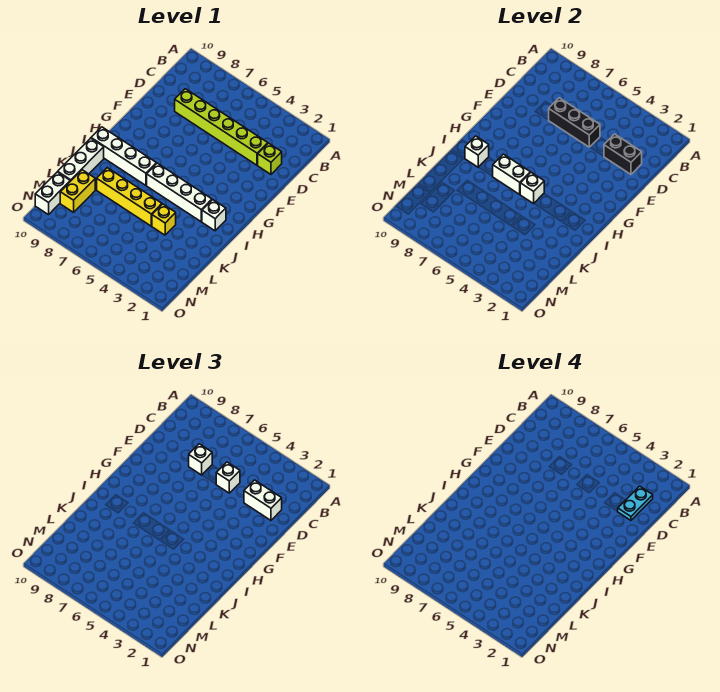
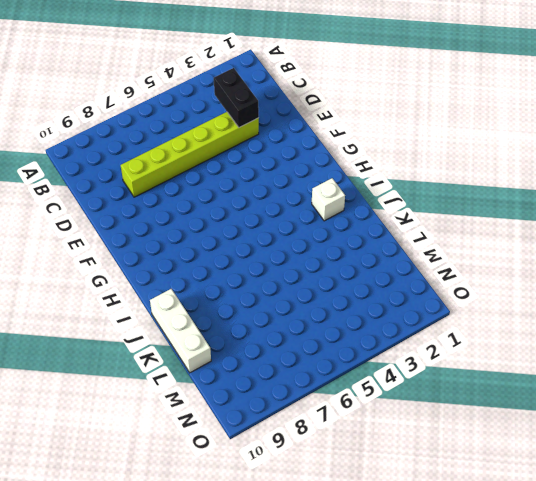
black brick C3:D3 level 2 -> black brick D2:D3 level 2
none -> lime brick D2 level 1
none -> white brick I3:I6 level 1
none -> white brick I7:I10 level 1

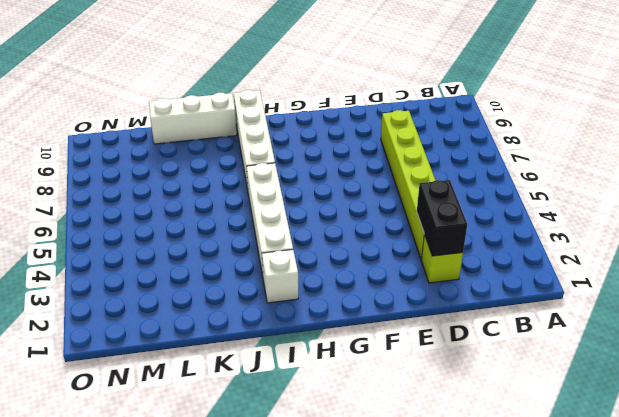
none -> yellow brick K4 level 1
none -> yellow brick K5:K8 level 1
none -> yellow brick L9:M9 level 1

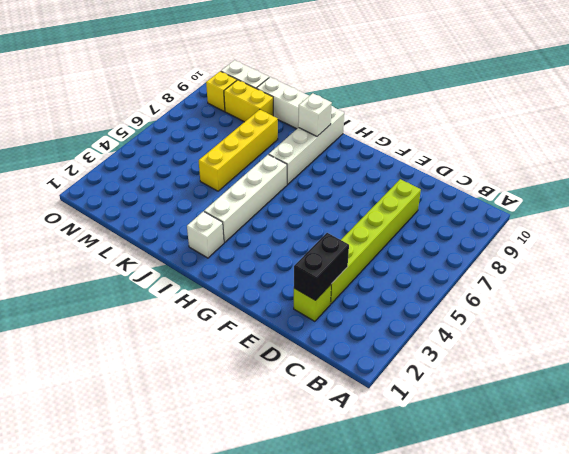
yellow brick N9 level 1 -> yellow brick K4 level 1
none -> black brick D5:D7 level 2
none -> white brick I5 level 2
none -> white brick I6:I7 level 2

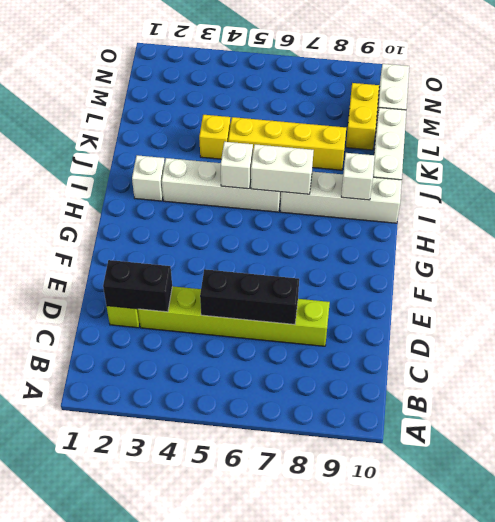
none -> white brick D2:D3 level 3
none -> white brick D5 level 3
none -> white brick D7 level 3

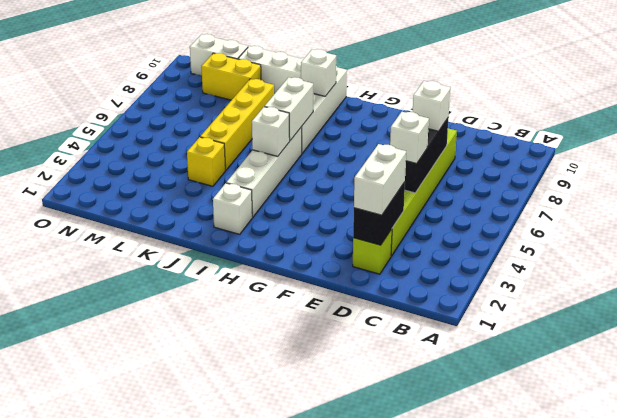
none -> cyan plate C2:D2 level 4

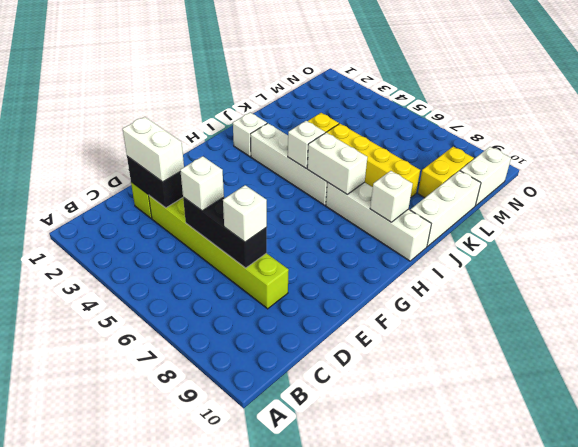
none -> cyan plate C2:D2 level 4

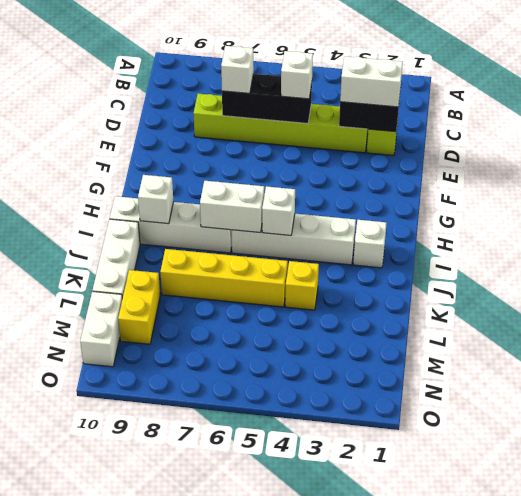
none -> cyan plate C2:D2 level 4

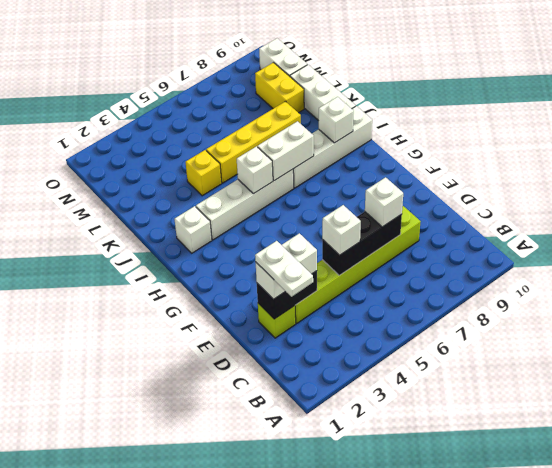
white plate C2:D2 level 4 -> cyan plate C2:D2 level 4

